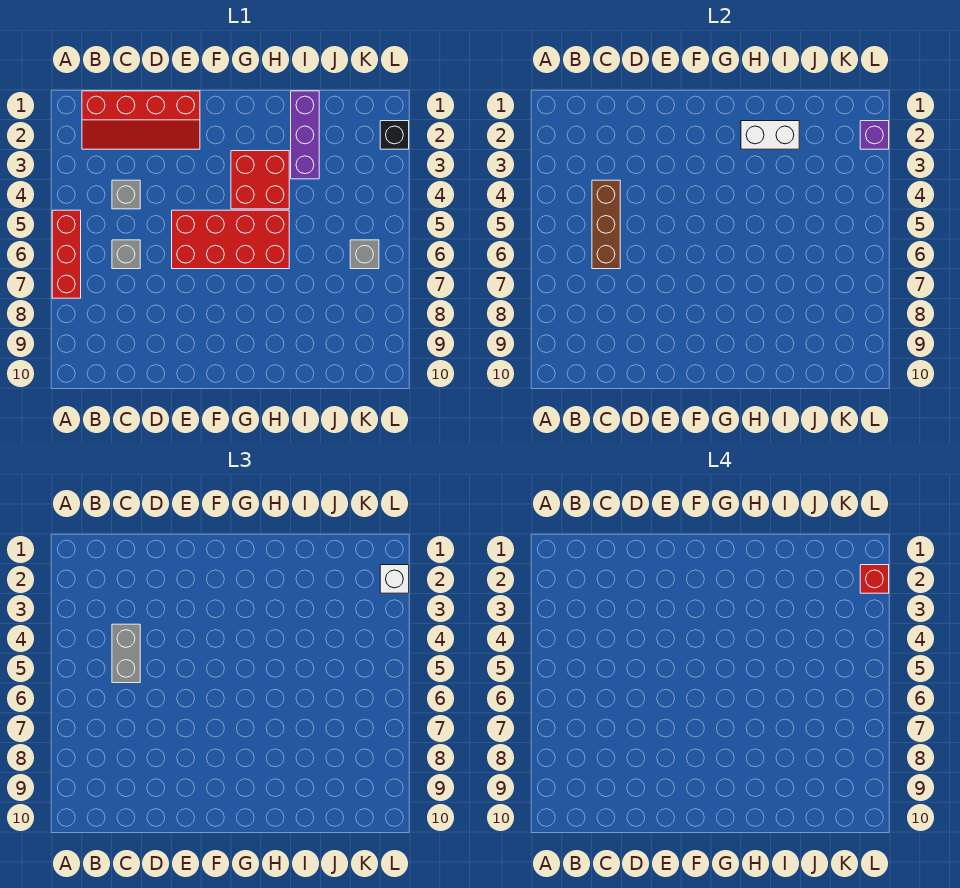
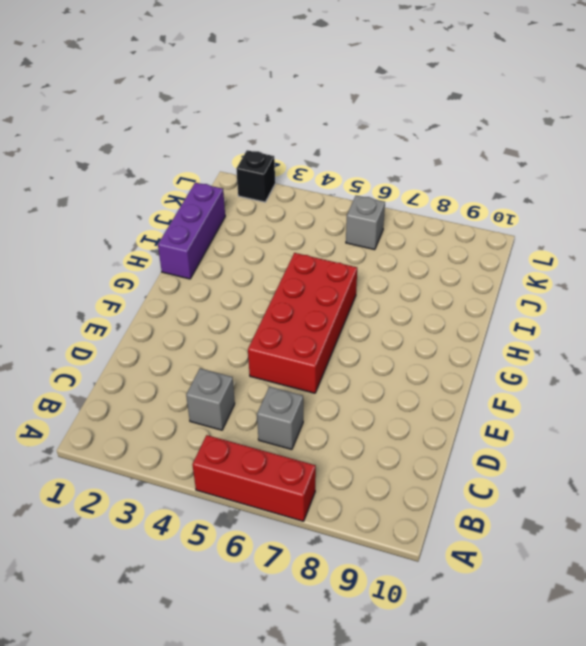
purple brick H1:J1 level 1 -> purple brick I1:I3 level 1
none -> red slope B1:E2 level 1 top 1
none -> red brick G3:H4 level 1
none -> brown brick C4:C6 level 2

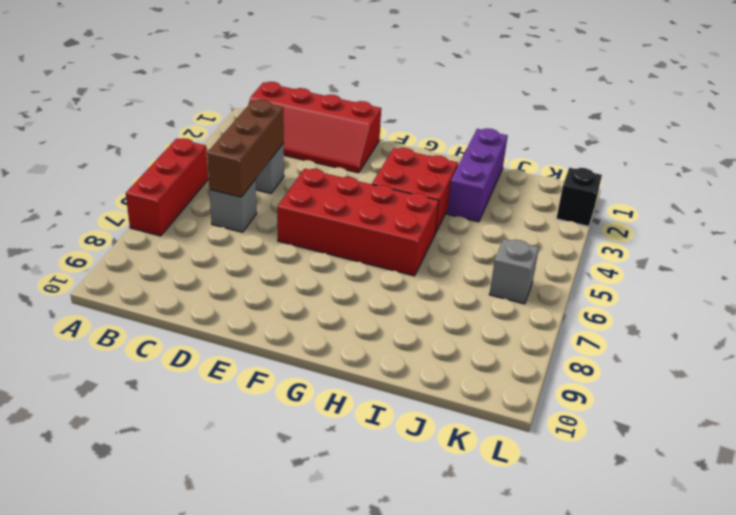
none -> white brick H2:I2 level 2
none -> purple brick L2 level 2
none -> grey brick C4:C5 level 3

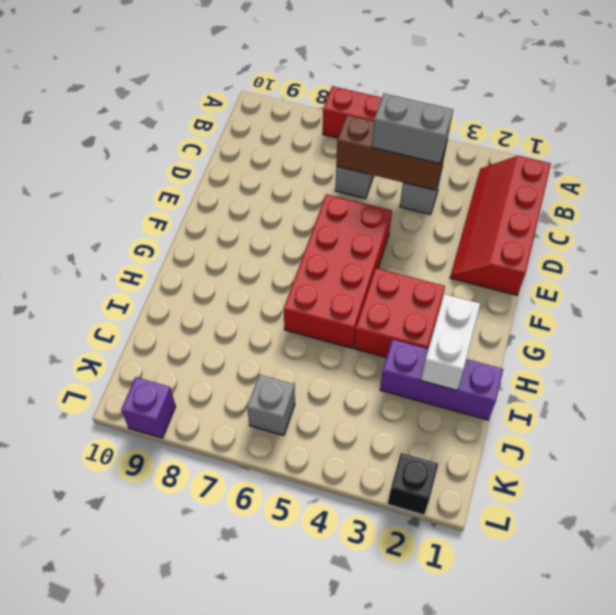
purple brick L9 level 1 -> purple brick L2 level 2
none -> white brick L2 level 3
none -> red brick L2 level 4

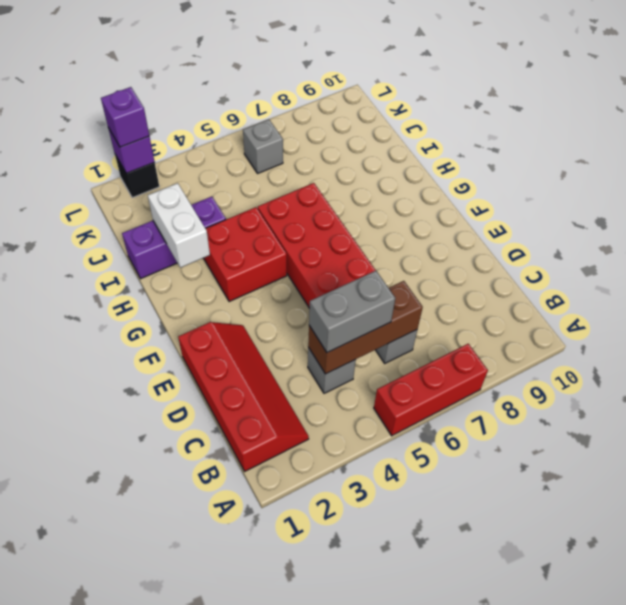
purple brick L2 level 3 -> white brick L2 level 3
none -> red brick L2 level 4

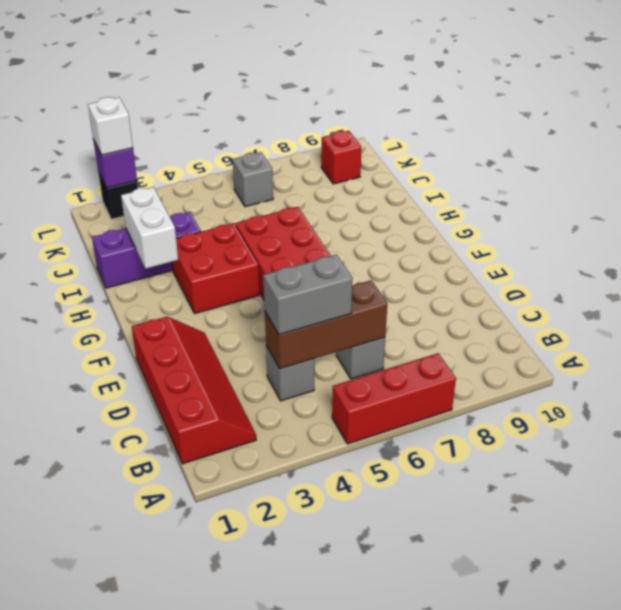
red brick K9 level 1 -> red brick L2 level 4

